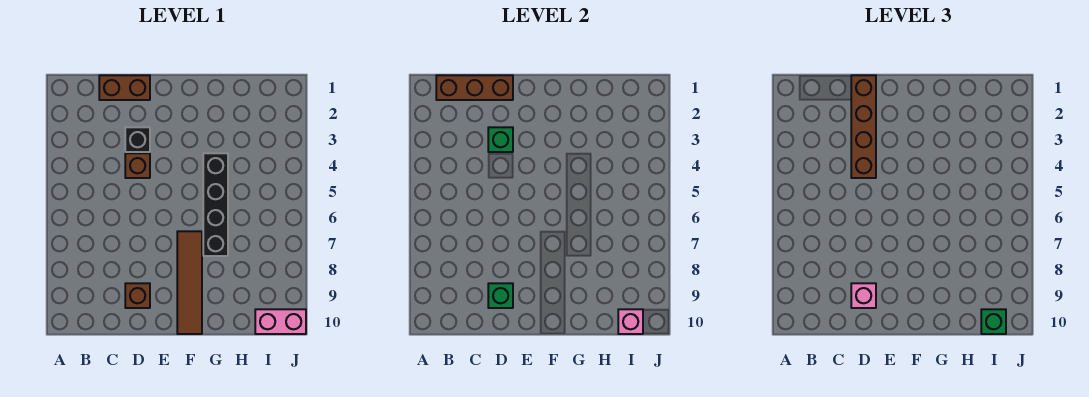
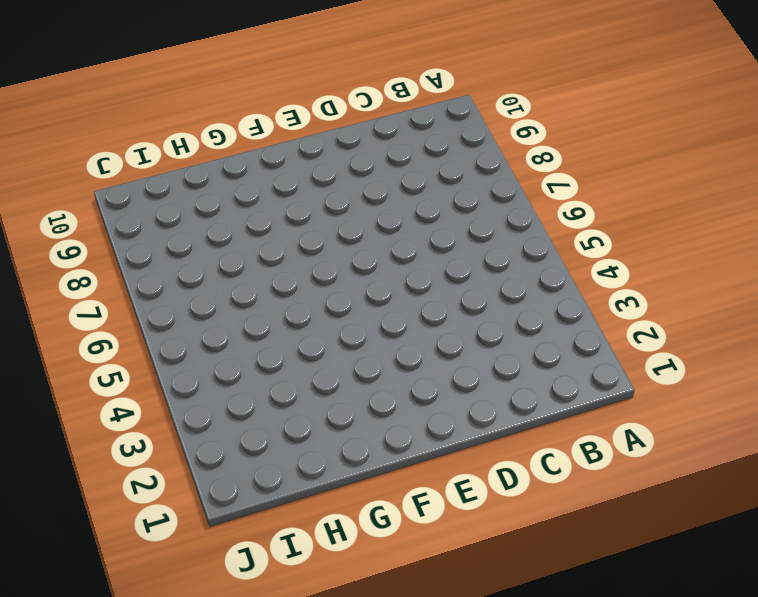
none -> brown brick C1:D1 level 1
none -> black brick D3 level 1
none -> brown brick D4 level 1

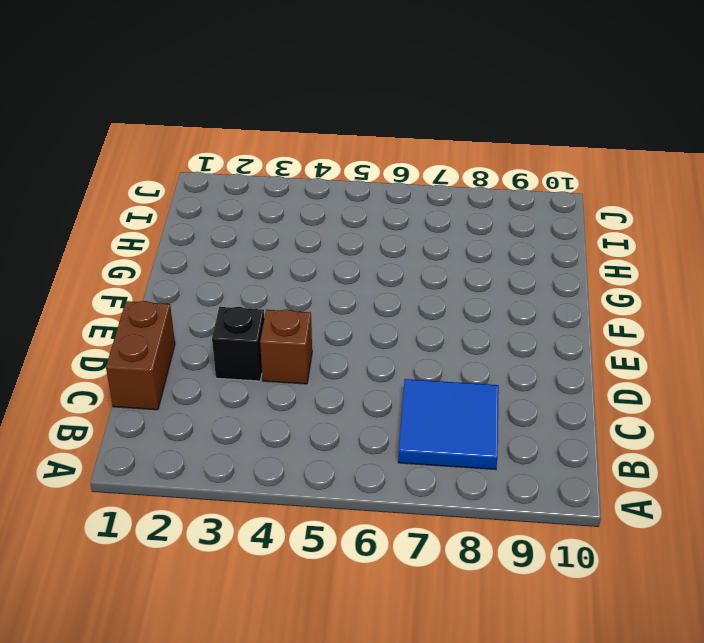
blue tile B7:C8 level 1 -> none
none -> brown brick D9 level 1
none -> brown tile F7:F10 level 1
none -> black brick G4:G7 level 1

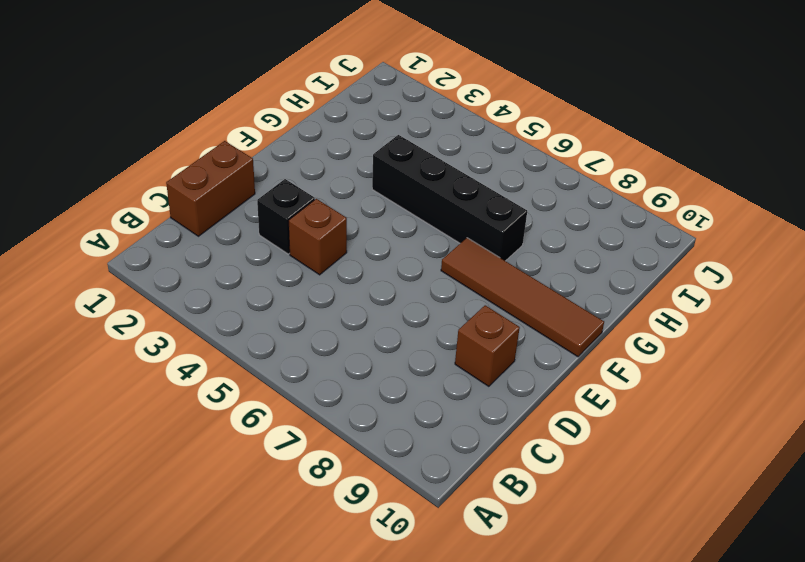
none -> pink brick I10:J10 level 1
none -> brown brick B1:D1 level 2
none -> green brick D3 level 2

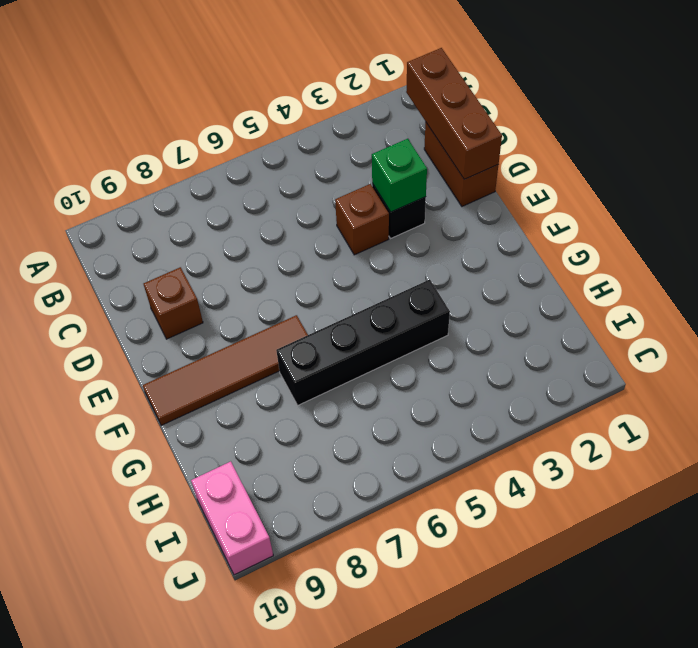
none -> green brick D9 level 2
none -> pink brick I10 level 2
none -> brown brick D1:D4 level 3

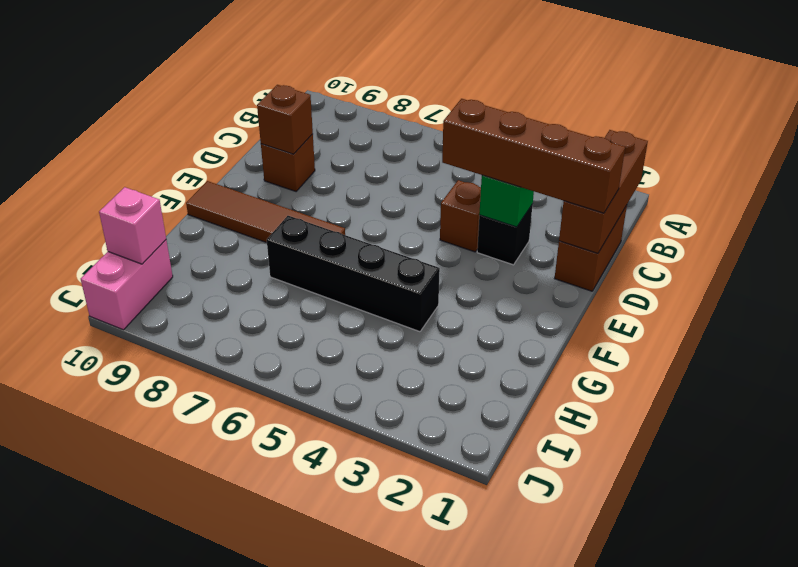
brown brick D9 level 2 -> green brick D9 level 2
none -> pink brick D9 level 3
none -> green brick I10 level 3

